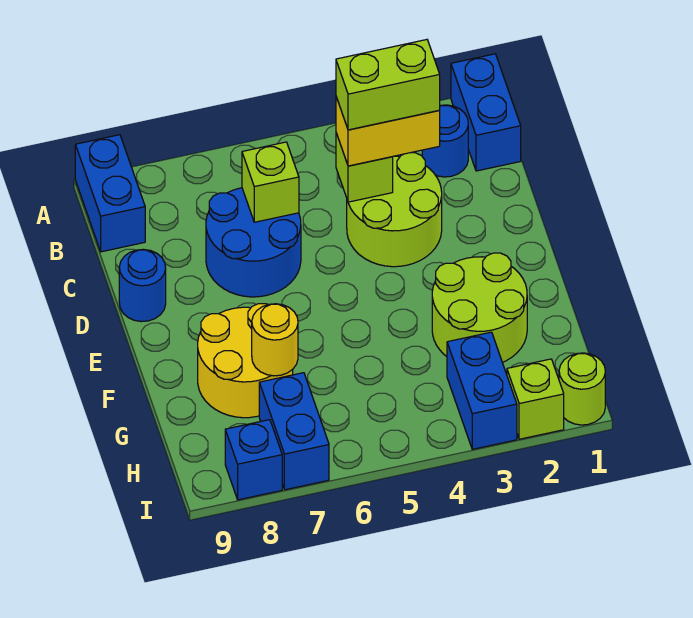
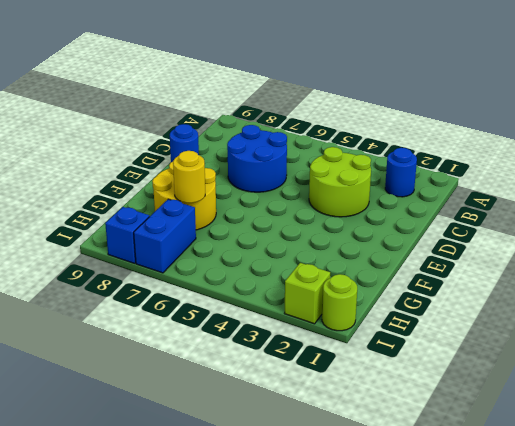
none -> blue brick A1:B1 level 1
none -> blue brick A9:B9 level 1
none -> lime round brick F2:G3 level 1

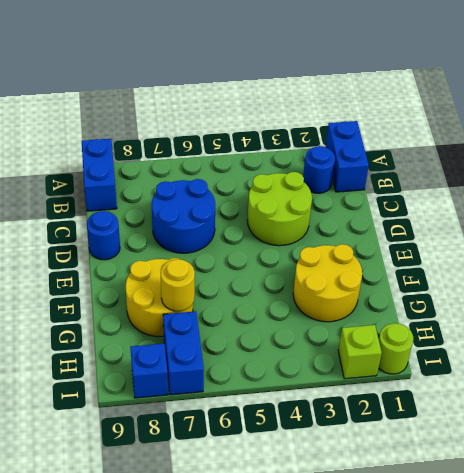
yellow round brick F2:G3 level 1 -> lime round brick F2:G3 level 1
none -> blue brick H3:I3 level 1
none -> lime brick C4 level 2
none -> lime brick C6 level 2

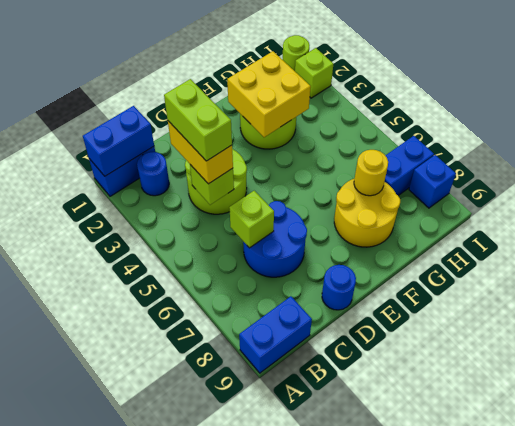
blue brick A1:B1 level 2 -> blue brick H3:I3 level 1
yellow brick F2:G3 level 2 -> none

